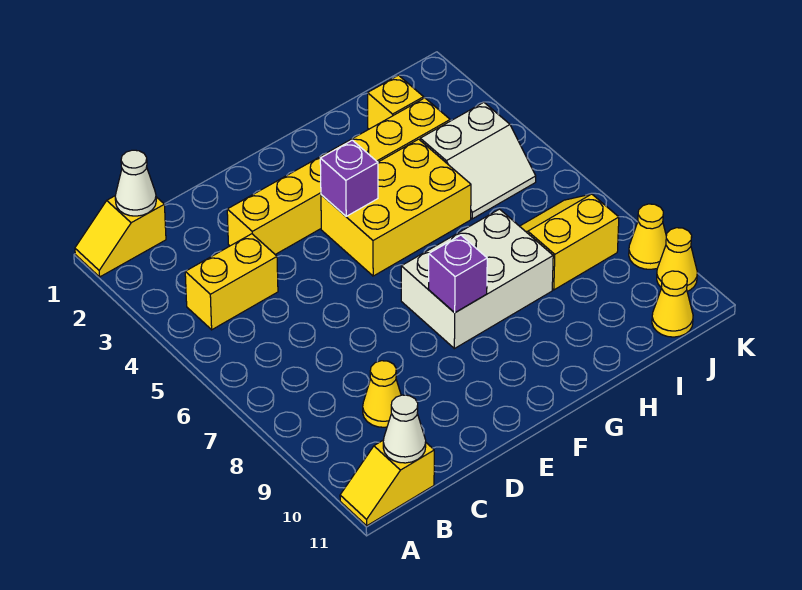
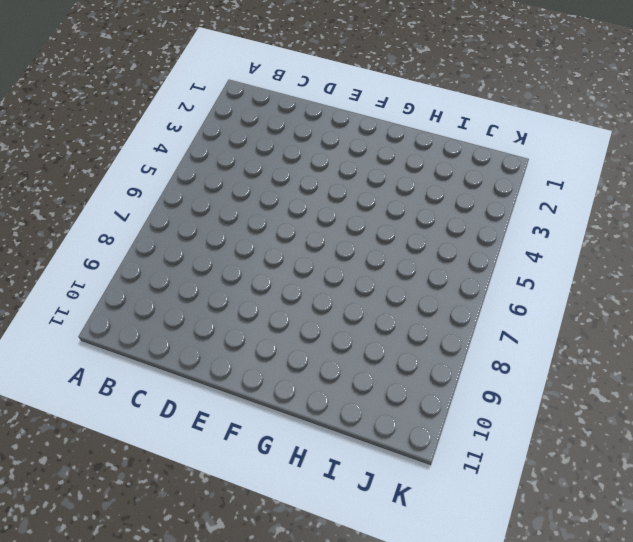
none -> yellow slope A1:B1 level 1 top B
none -> yellow slope A11:B11 level 1 top B
none -> yellow brick B4:C4 level 1

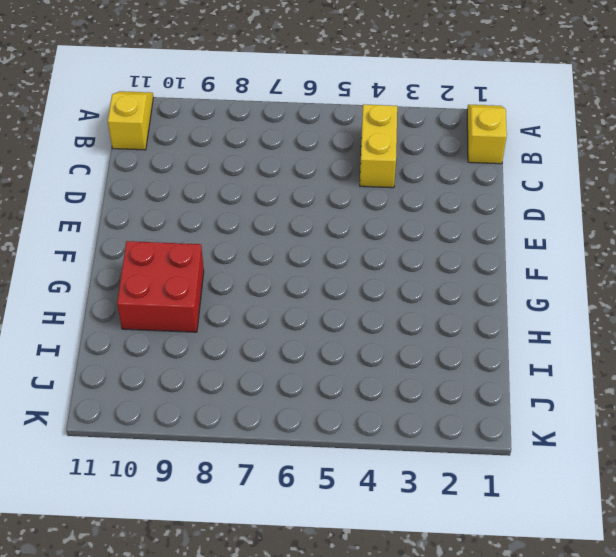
red brick G9:H10 level 1 -> none
none -> yellow cone C9 level 1
none -> yellow brick D3:I3 level 1
none -> yellow brick F4:H5 level 1

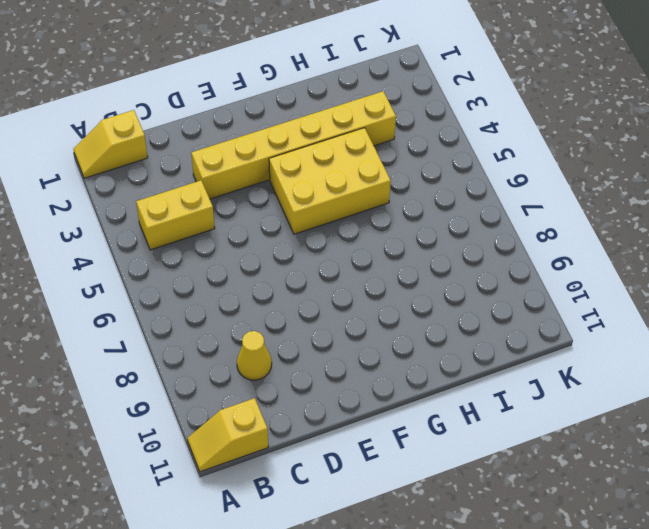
none -> white brick F7:H8 level 1
none -> yellow brick I2 level 1
none -> white slope I4:J5 level 1 top 4

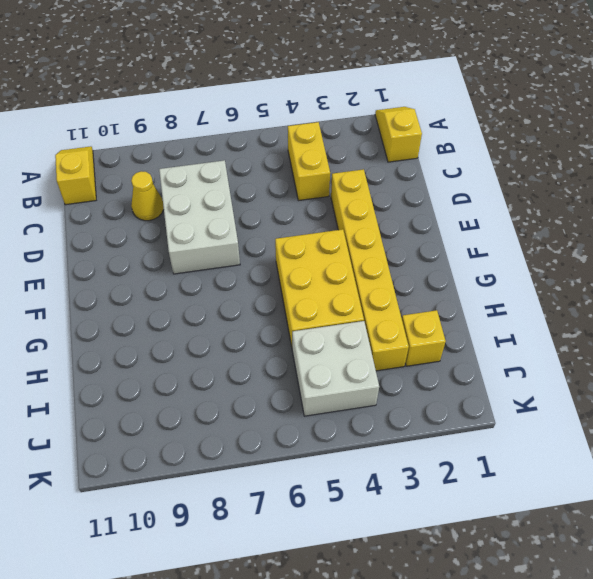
white brick C7:E8 level 1 -> white brick F7:H8 level 1
white brick I4:J5 level 1 -> white slope I4:J5 level 1 top 4
none -> yellow slope I7:J8 level 1 top 8
none -> yellow cone J11 level 1
none -> yellow cone K9 level 1

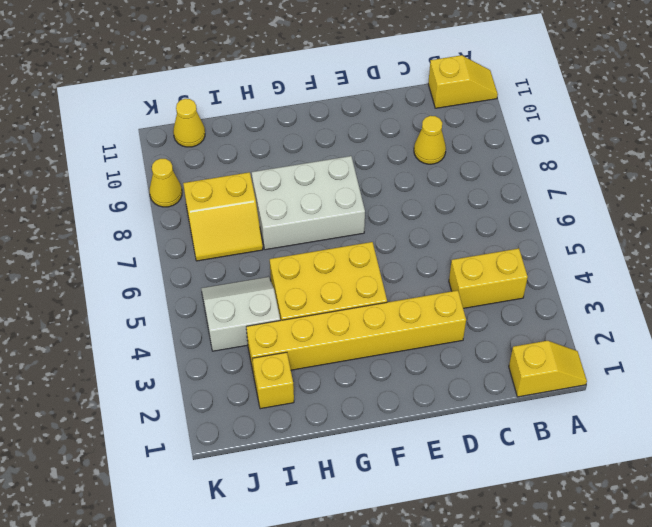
none -> yellow cone K10 level 1
none -> white cone B1 level 2
none -> white cone B11 level 2

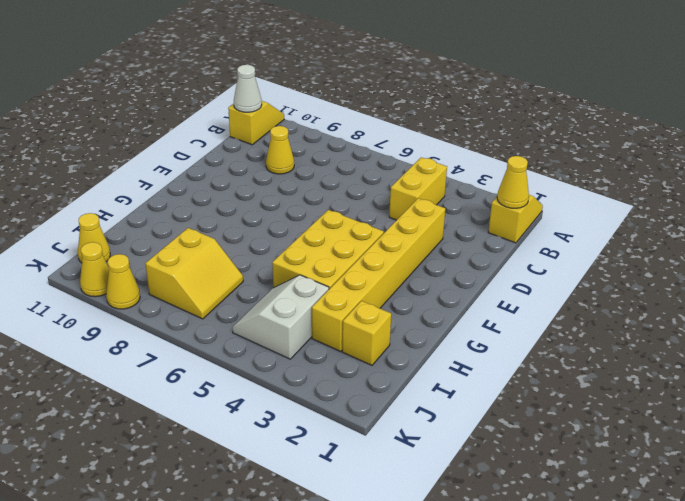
yellow cone B1 level 2 -> white cone B1 level 2
none -> white brick F7:H8 level 1
none -> purple brick F4 level 2
none -> purple brick F8 level 2

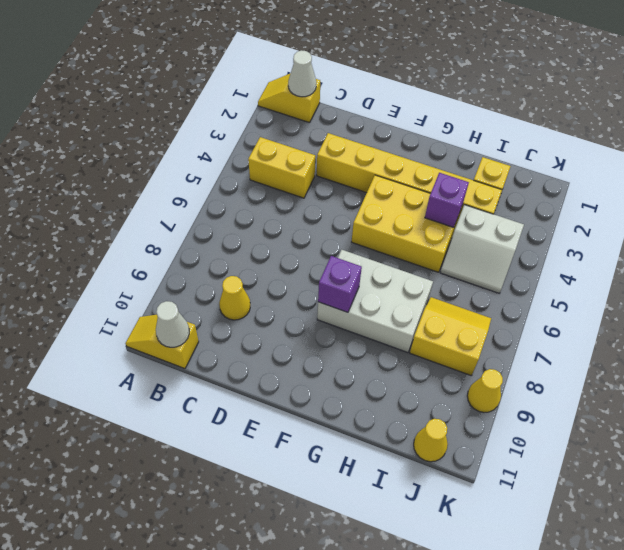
purple brick H4 level 2 -> purple brick F4 level 2
none -> yellow cone K10 level 1

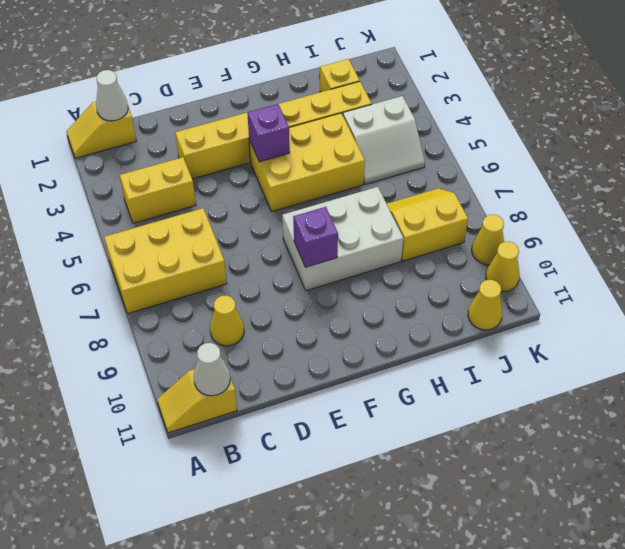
yellow brick A6:C7 level 1 -> none

